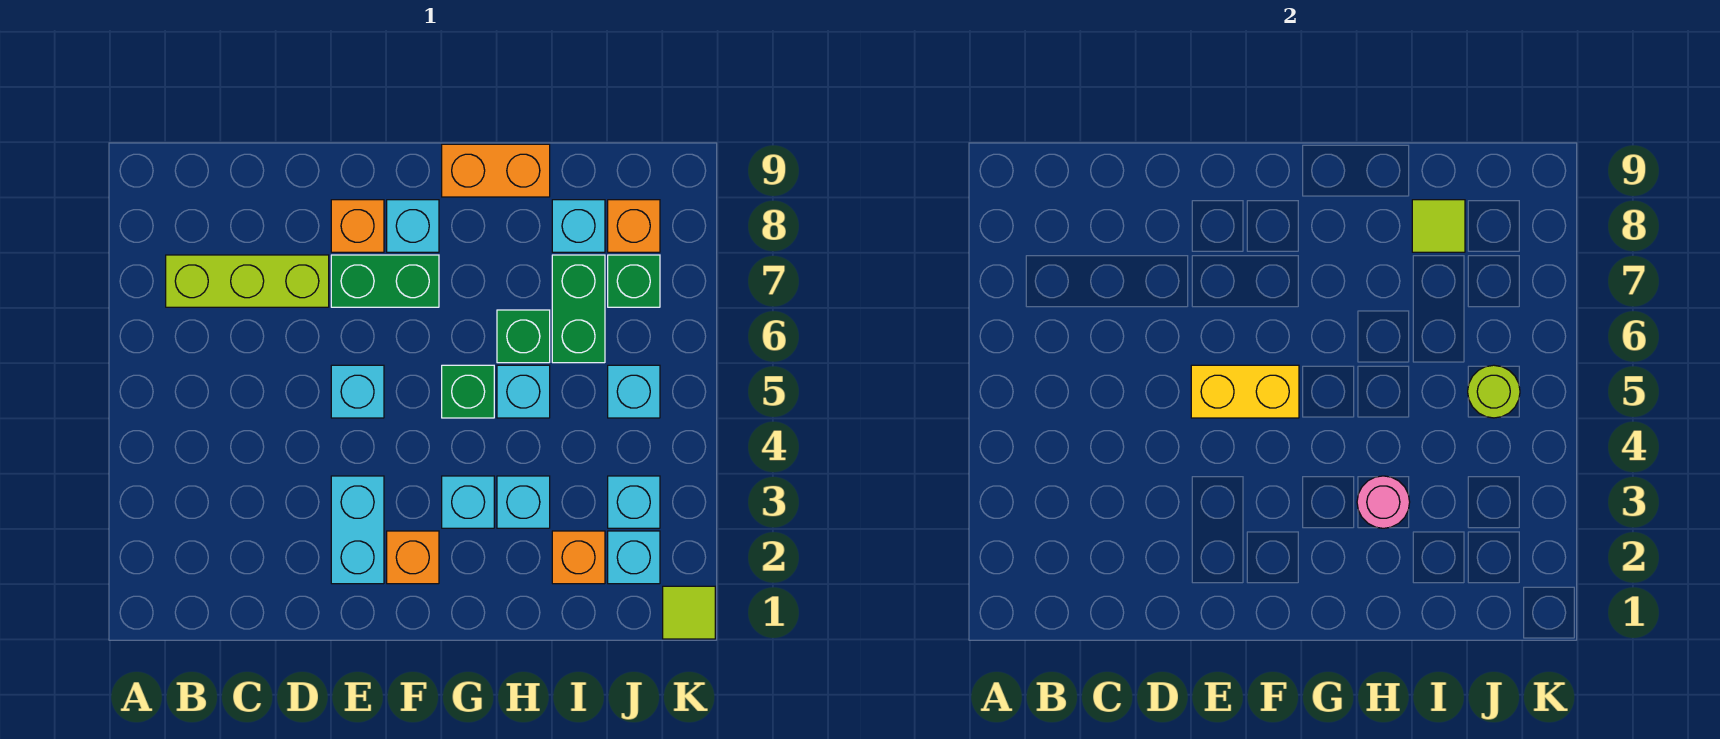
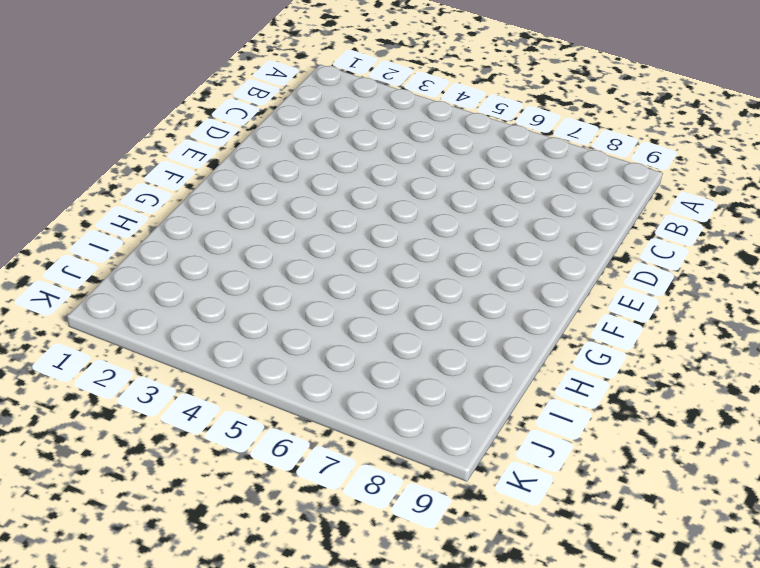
none -> lime brick B7:D7 level 1
none -> cyan brick E2:E3 level 1
none -> cyan brick E5 level 1

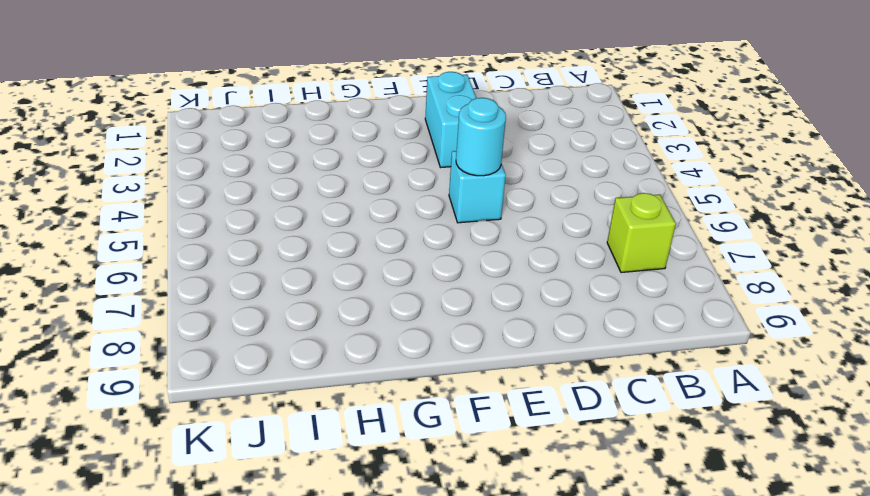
lime brick B7 level 1 -> lime brick B7:D7 level 1
cyan round brick E5 level 2 -> yellow brick E5:F5 level 2
none -> green brick E7:F7 level 1
none -> orange brick E8 level 1
none -> orange brick F2 level 1

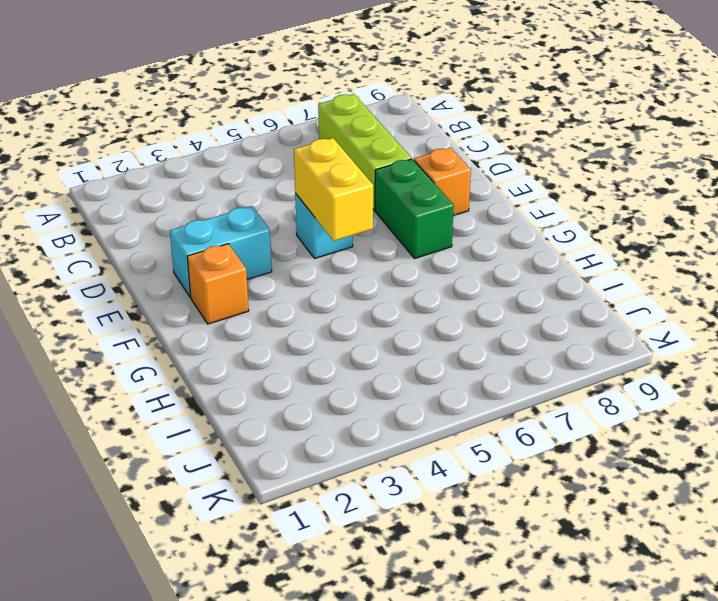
none -> cyan brick F8 level 1
none -> cyan brick G3 level 1
none -> green brick G5 level 1

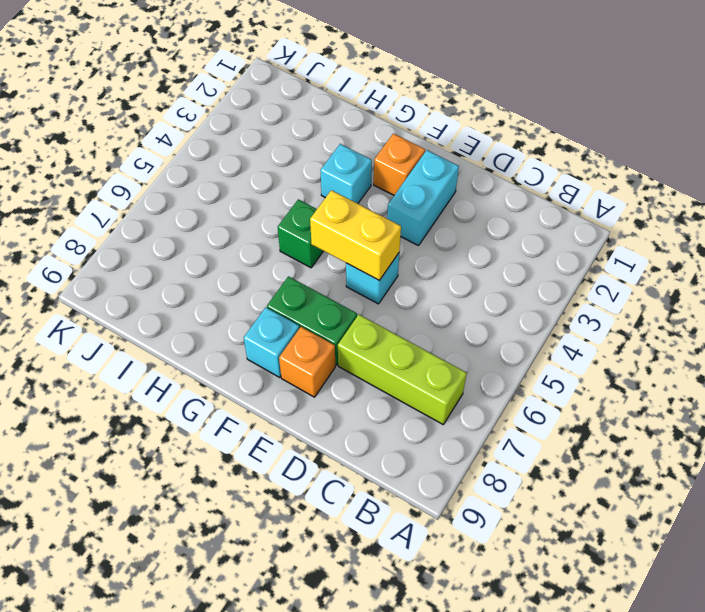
none -> orange brick G9:H9 level 1
none -> cyan brick H3 level 1
none -> cyan brick H5 level 1

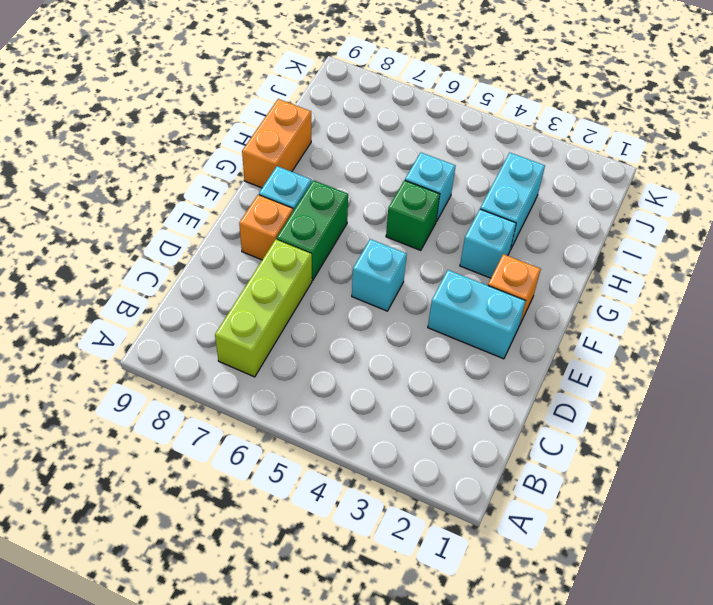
cyan brick H3:I3 level 1 -> cyan brick H3 level 1
none -> green brick H6 level 1
none -> orange brick I2 level 1
none -> green brick I6:I7 level 1

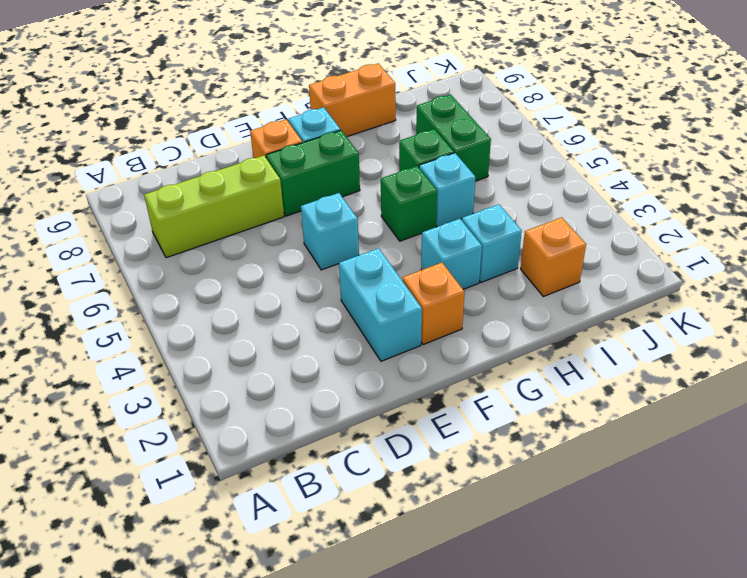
none -> cyan brick I8 level 1
none -> cyan brick J2 level 1
none -> cyan brick J3 level 1

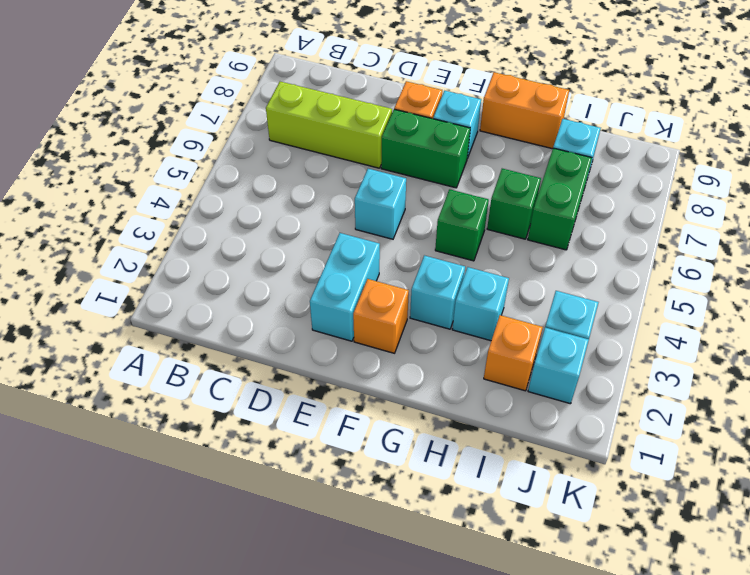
none -> cyan brick H5 level 1
none -> cyan brick J5 level 1
none -> green brick J7 level 1

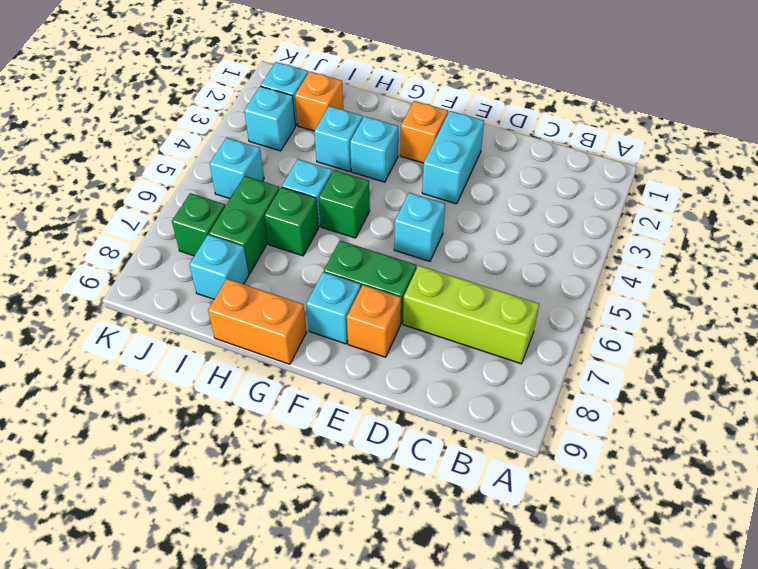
none -> orange brick J8 level 1
none -> lime tile K1 level 1
none -> yellow brick E5:F5 level 2

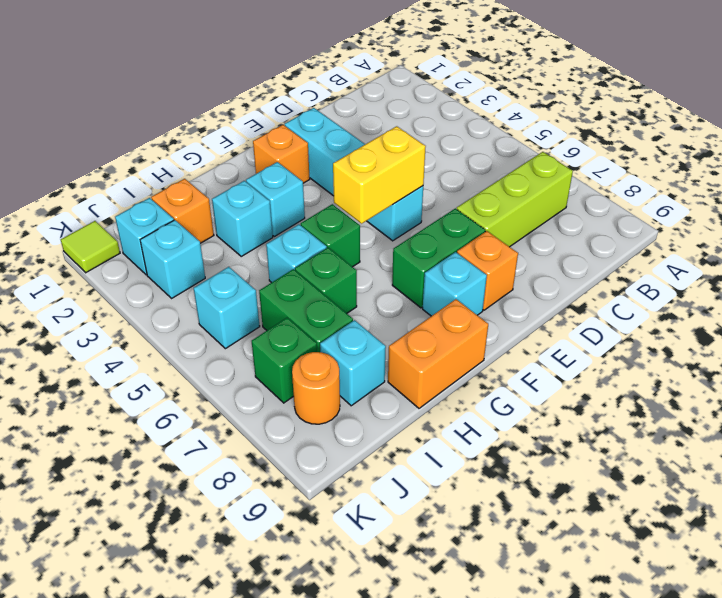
orange round brick J8 level 1 -> orange brick J8 level 1
none -> pink round brick H3 level 2
none -> lime tile I8 level 2
none -> lime round brick J5 level 2

